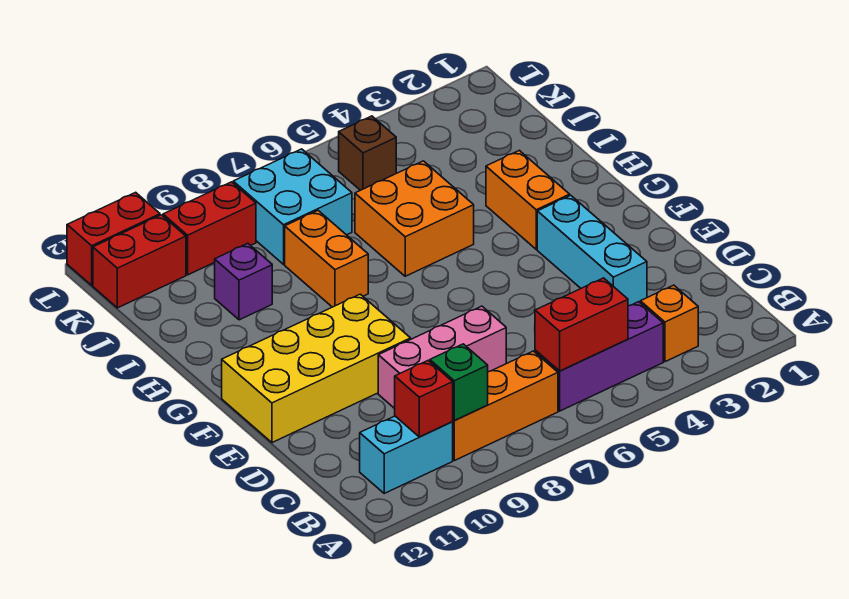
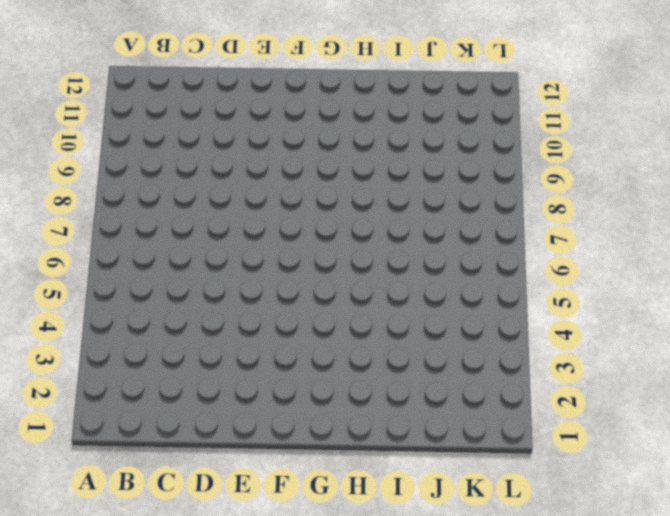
none -> orange brick B3 level 1
none -> purple brick B4:B6 level 1
none -> orange brick B7:B9 level 1

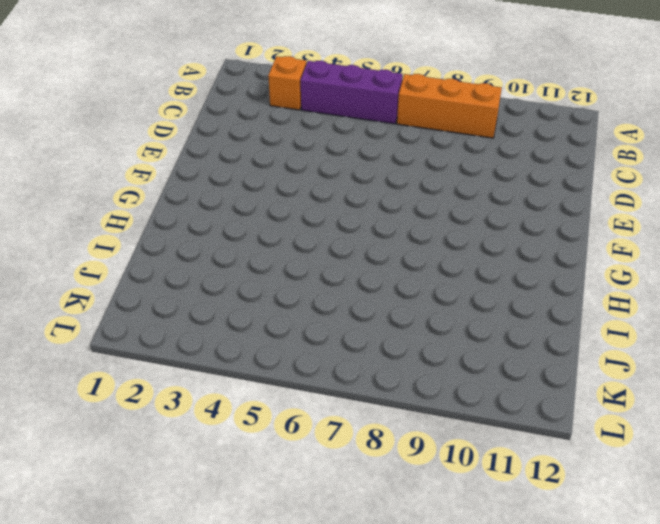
none -> cyan brick B10:B11 level 1
none -> cyan brick D3:F3 level 1
none -> pink brick D7:D9 level 1

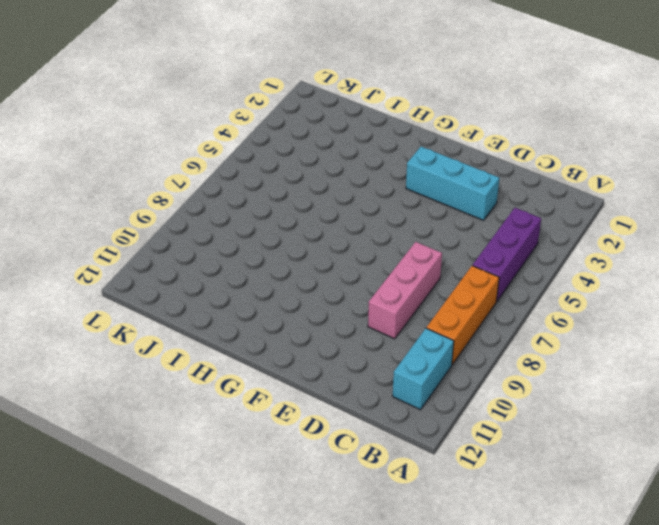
none -> orange brick B3 level 1
none -> yellow brick E9:F12 level 1
none -> orange brick G3:H3 level 1

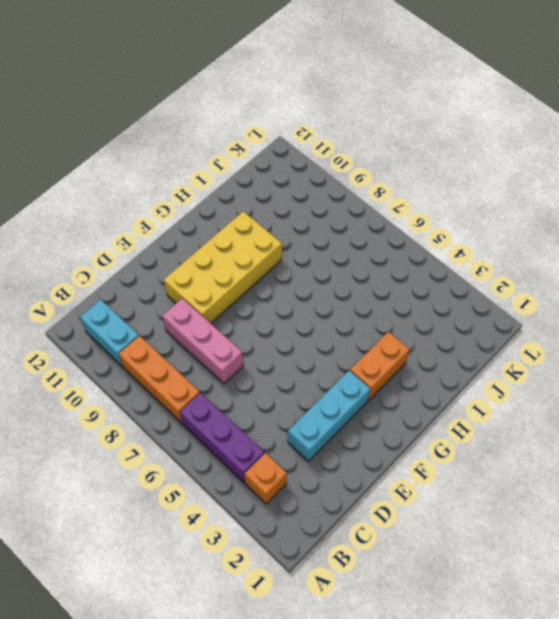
yellow brick E9:H10 level 1 -> yellow brick E9:F12 level 1
none -> orange brick H5:I6 level 1
none -> orange brick H8:I8 level 1
none -> purple brick I10 level 1

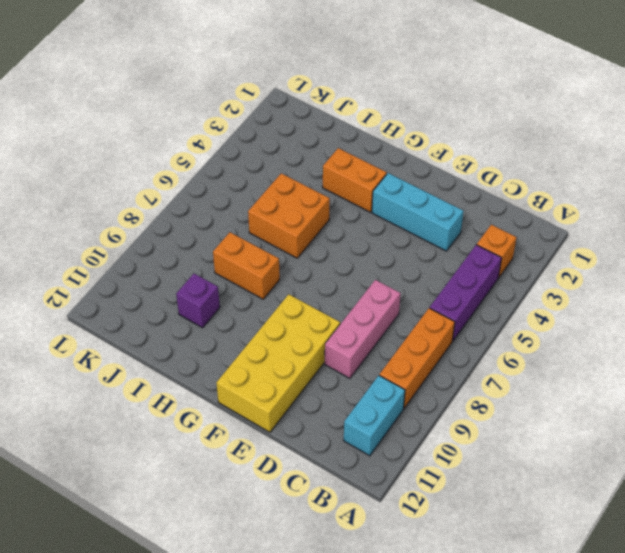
none -> cyan brick J7:K8 level 1
none -> brown brick K5 level 1
none -> red brick K9:K10 level 1

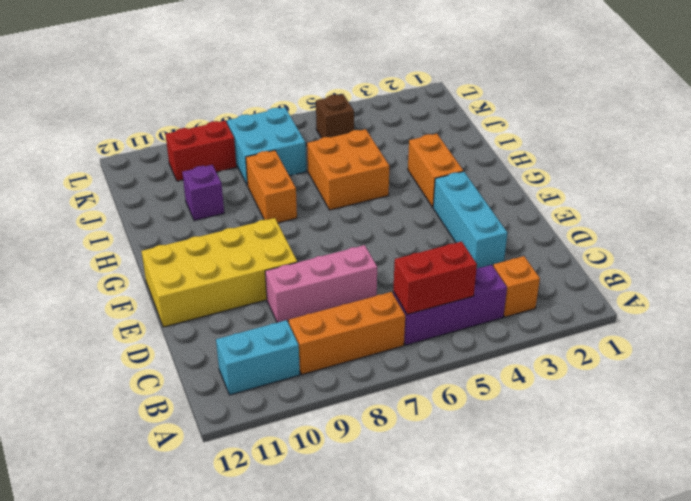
none -> red brick K11:K12 level 1
none -> red brick L11:L12 level 1
none -> green brick B9 level 2

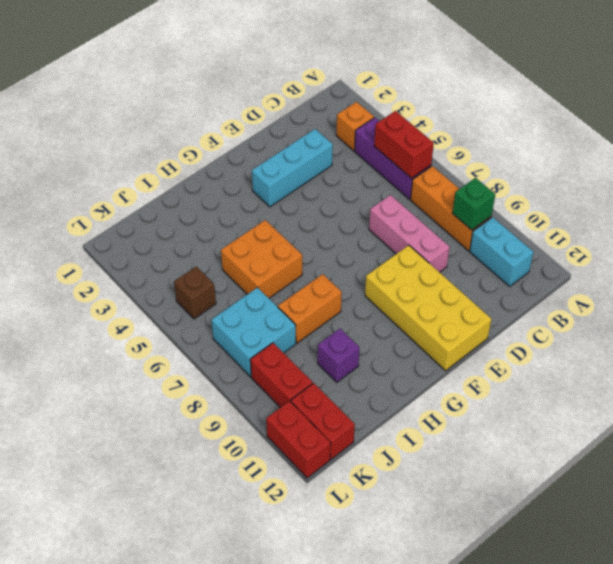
none -> orange brick G3:H3 level 1
none -> red brick B10 level 2

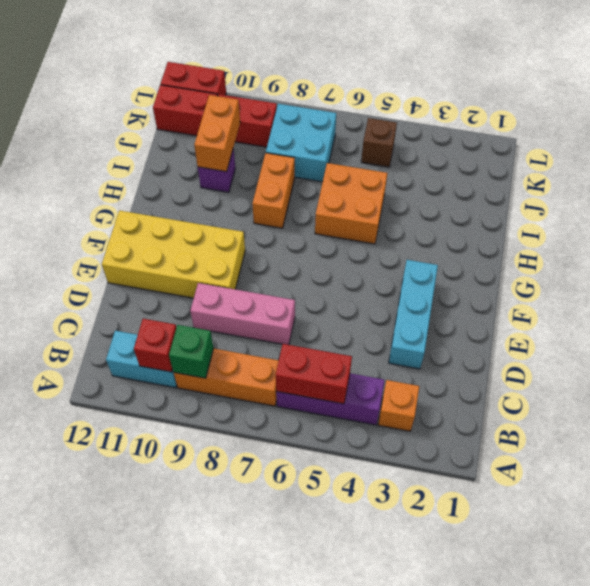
orange brick I10:J10 level 2 -> orange brick G3:H3 level 1

